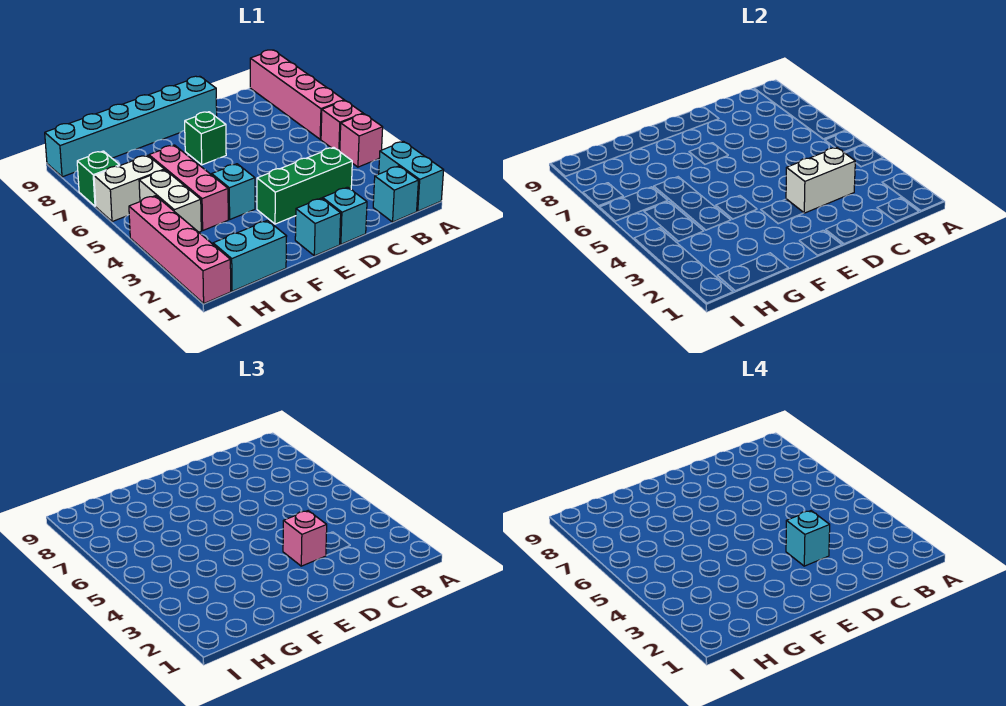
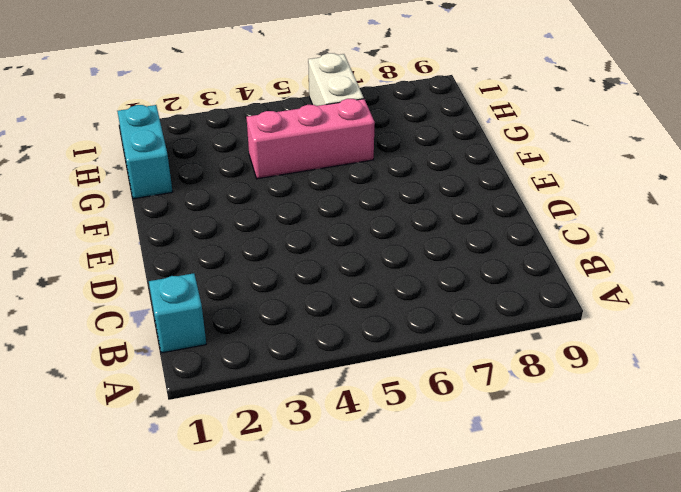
none -> cyan brick A1:A2 level 1
none -> pink brick A4 level 1
none -> pink brick A5 level 1

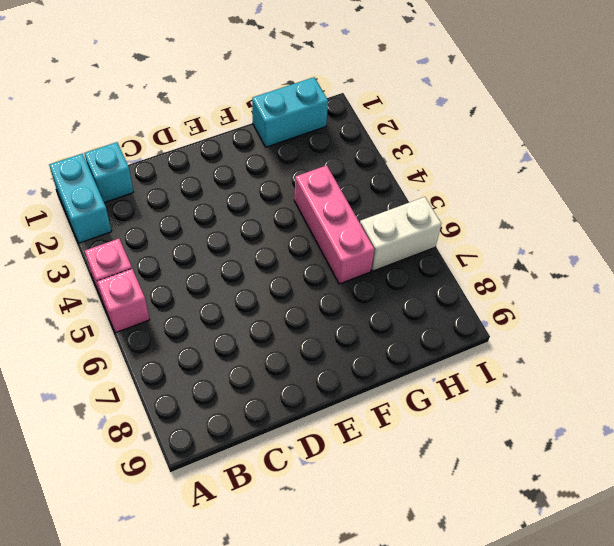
none -> pink brick A6:A9 level 1
none -> green brick C3:E3 level 1
none -> cyan brick D1 level 1

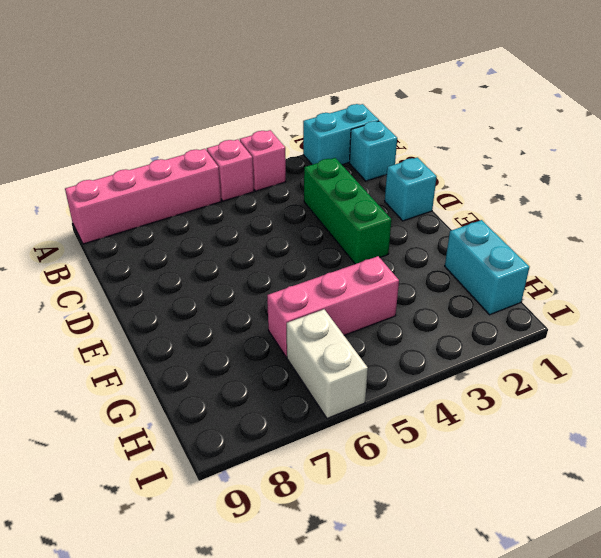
none -> cyan brick D9:I9 level 1
none -> cyan brick E1 level 1
none -> green brick E7 level 1

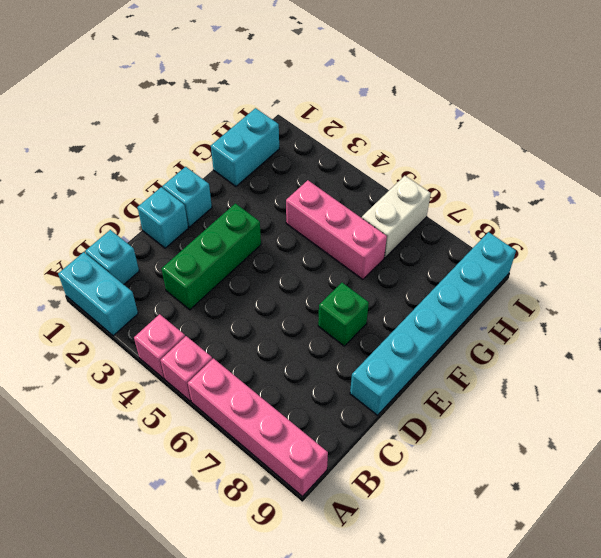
none -> cyan brick F4 level 1
none -> white brick H4:H5 level 1
none -> pink brick I1:I4 level 1

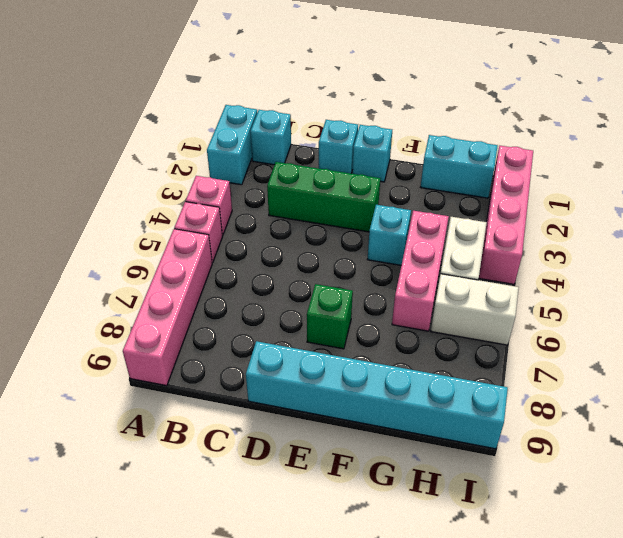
none -> green brick I7 level 1
none -> white brick C3:D3 level 2
none -> pink brick D3 level 3

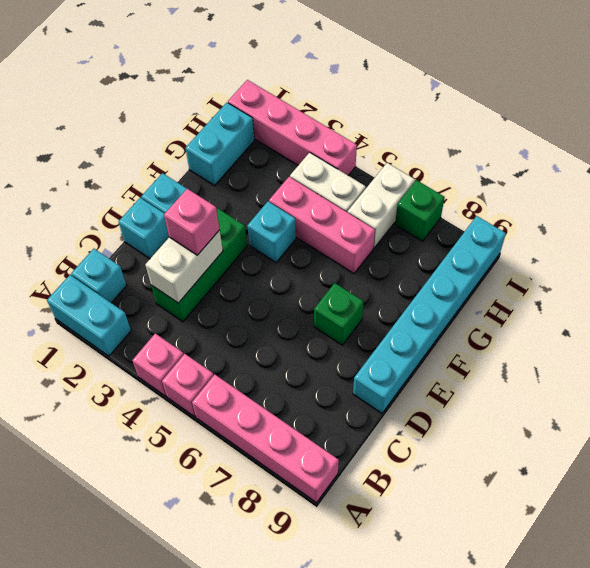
none -> cyan brick D3 level 4

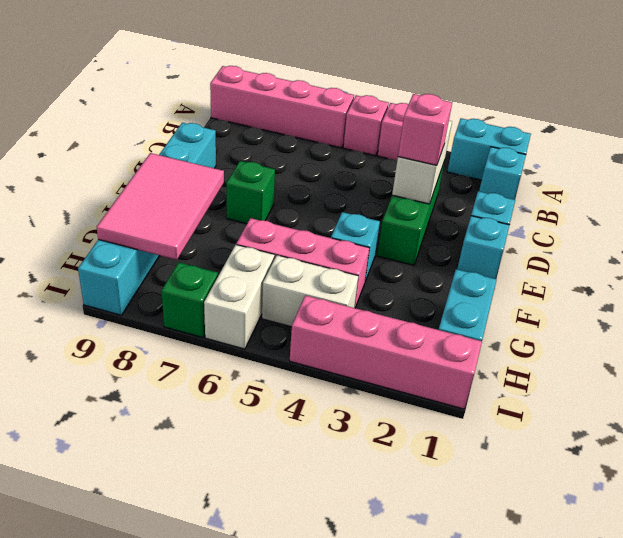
pink tile F8:H9 level 2 -> none
none -> cyan brick D3 level 4

